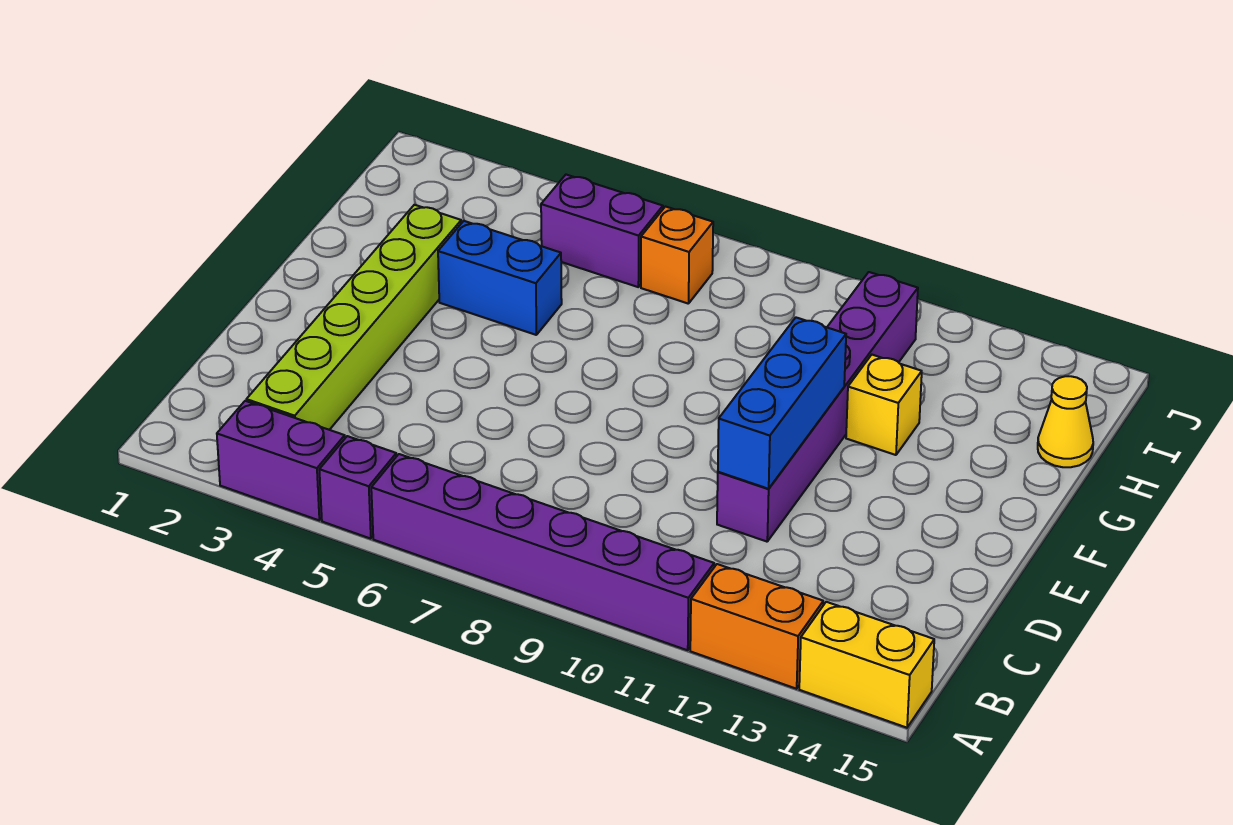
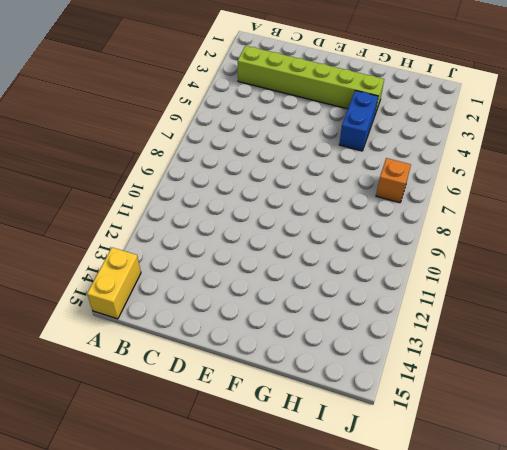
none -> purple brick A3:A4 level 1
none -> purple brick A5 level 1
none -> purple brick A6:A11 level 1

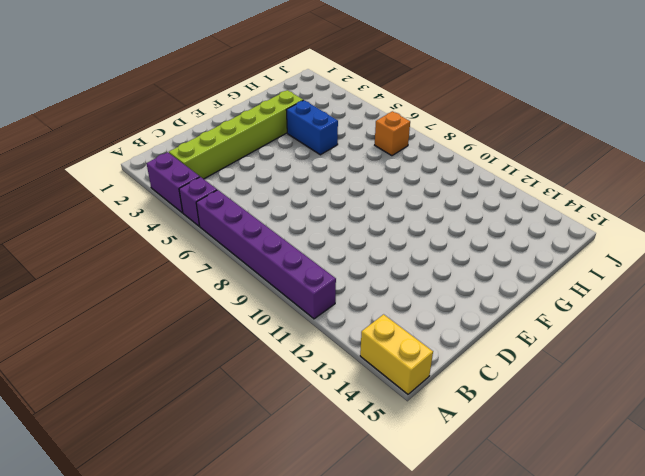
none -> orange brick A12:A13 level 1
none -> purple brick D11:I11 level 1
none -> yellow brick G12 level 1

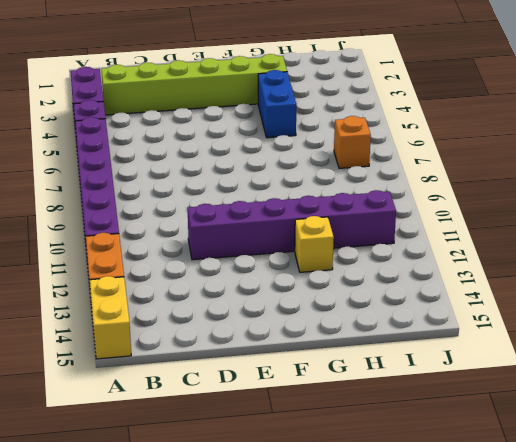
none -> yellow cone H15 level 1
none -> purple brick I5:I6 level 1
none -> blue brick D11:F11 level 2

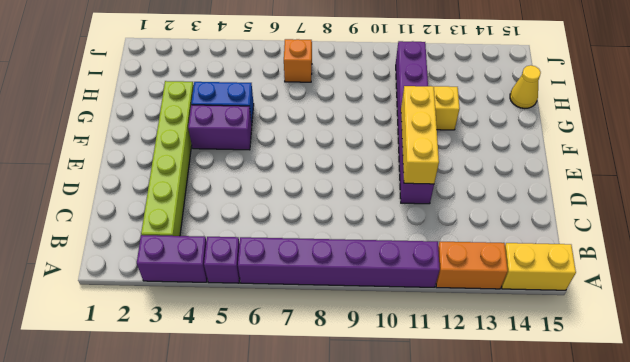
yellow brick D11:F11 level 2 -> blue brick D11:F11 level 2
purple brick F4:F5 level 1 -> purple brick I5:I6 level 1

